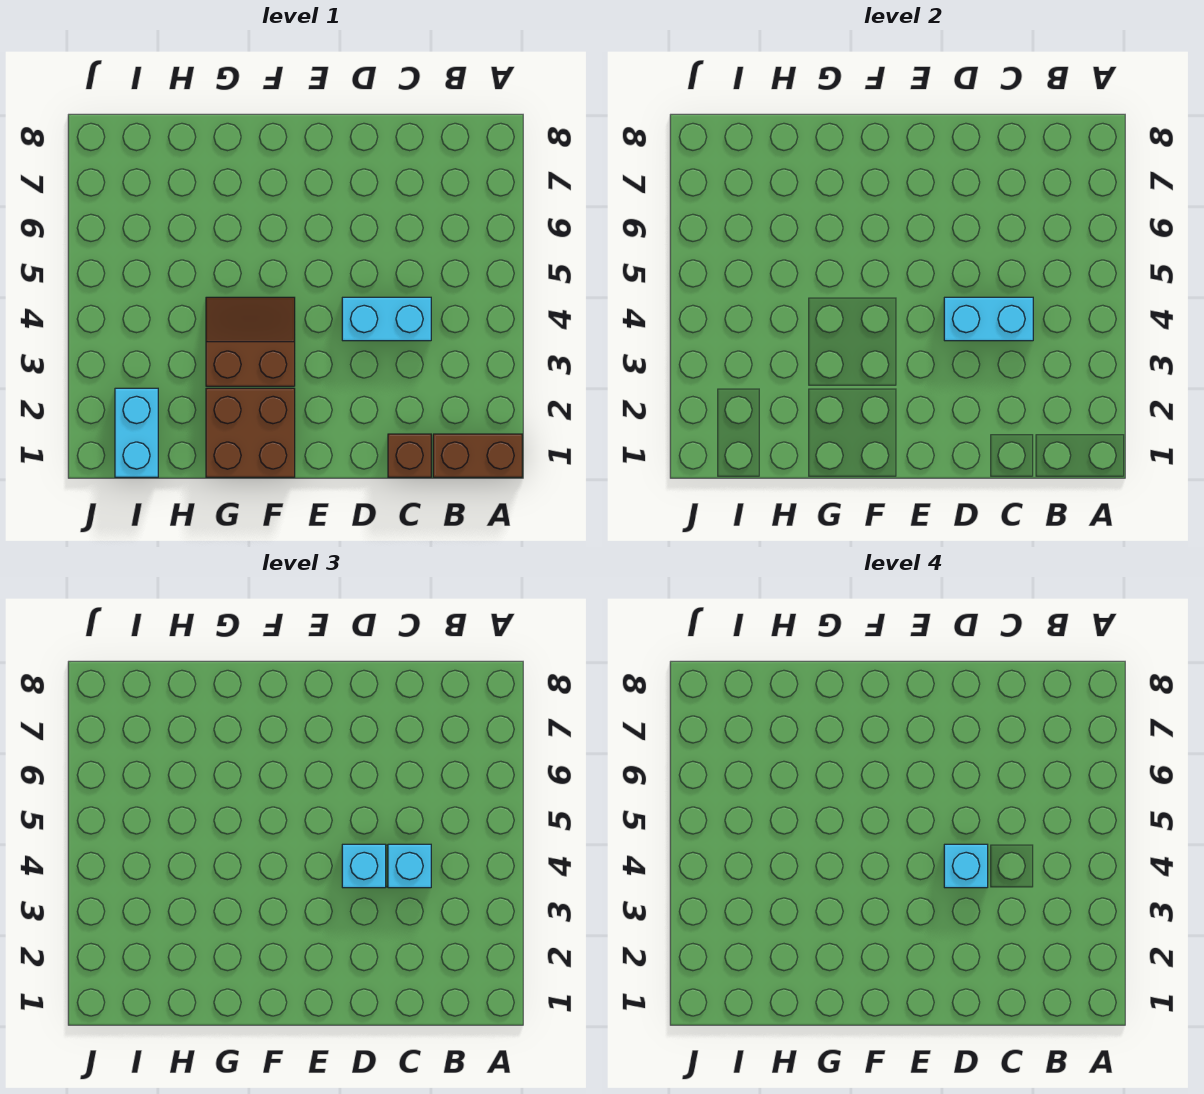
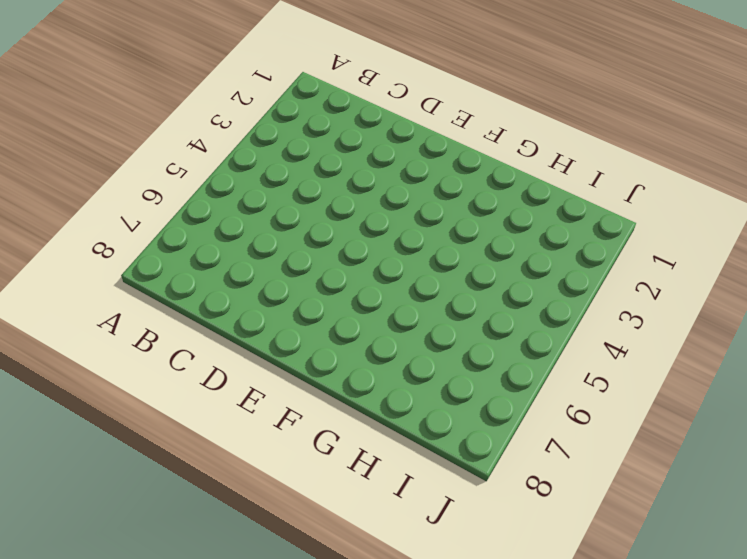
none -> brown brick A1:B1 level 1
none -> brown brick C1 level 1

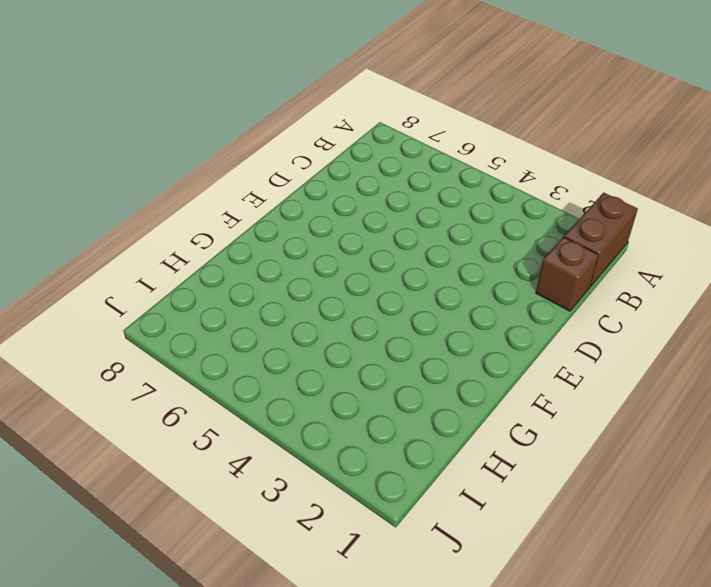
none -> cyan brick C4:D4 level 1
none -> brown brick F1:G2 level 1

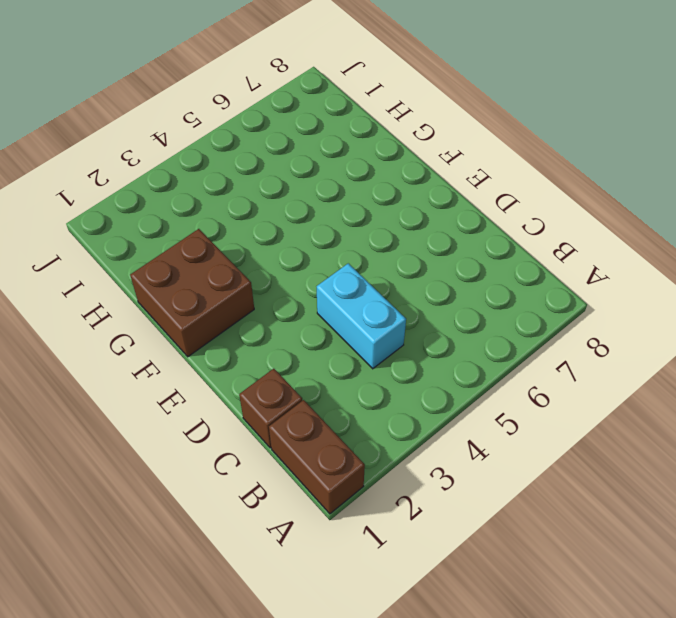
none -> brown slope F3:G4 level 1 top 3
none -> cyan brick I1:I2 level 1

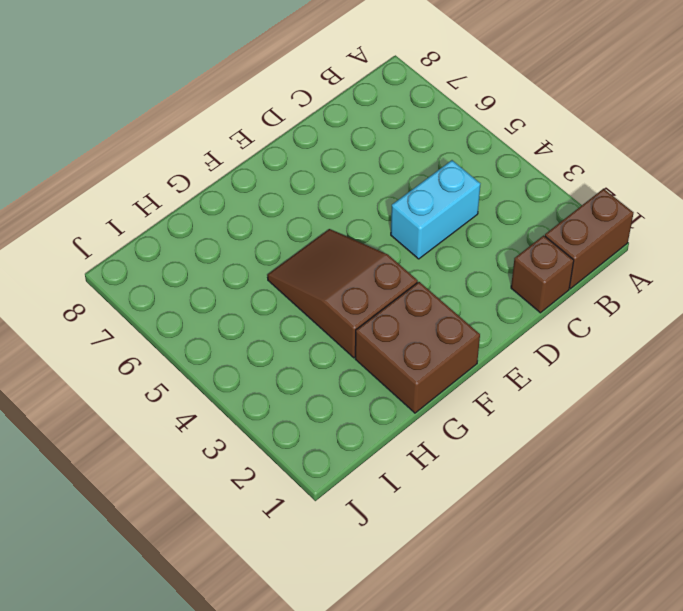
brown slope F3:G5 level 1 top 3 -> brown slope F3:G4 level 1 top 3
none -> cyan brick I1:I2 level 1
none -> cyan brick C4:D4 level 2

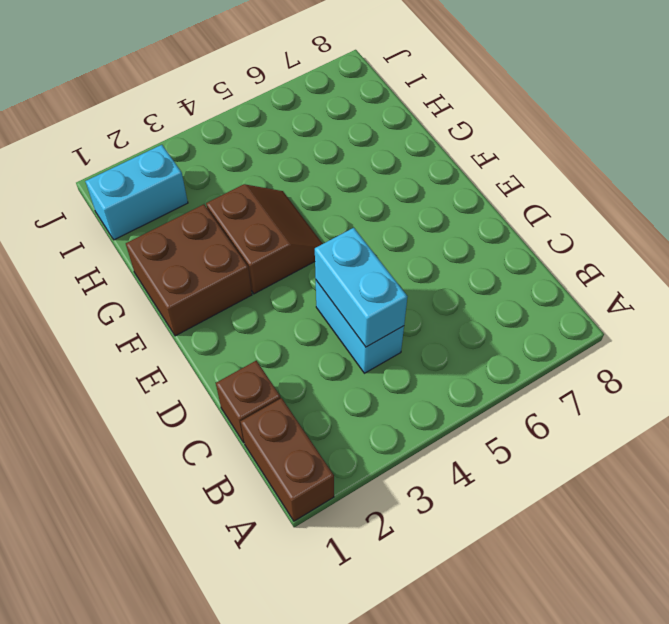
none -> cyan brick C4 level 3
none -> cyan brick D4 level 3

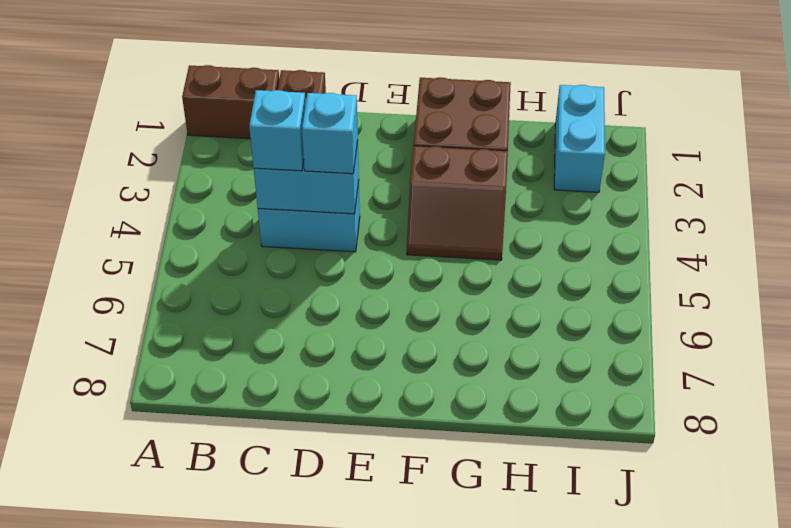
none -> cyan brick D4 level 4

